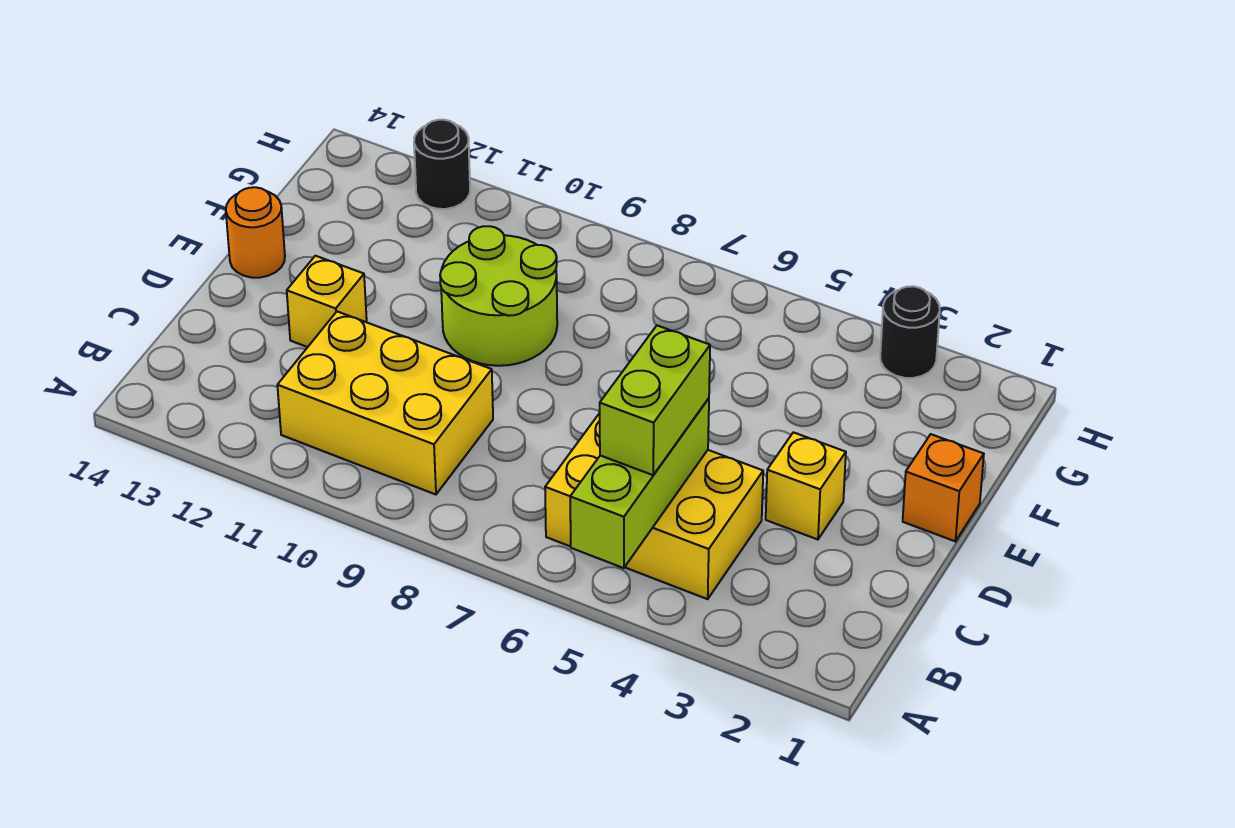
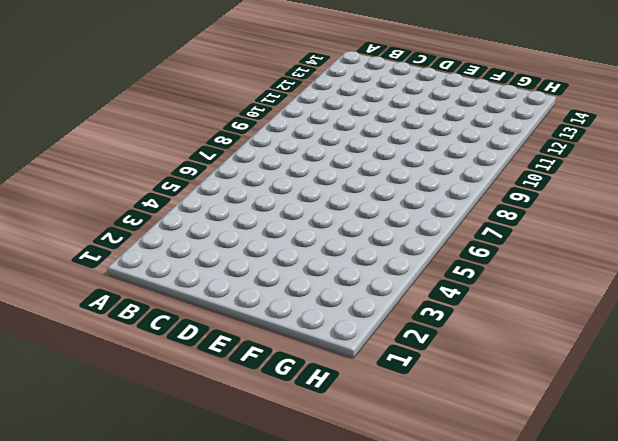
none -> yellow brick B4:C6 level 1
none -> yellow brick B9:C11 level 1

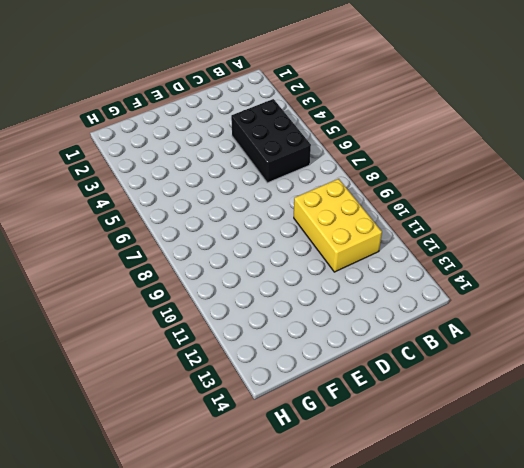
black brick B4:C6 level 1 -> yellow brick B4:C6 level 1
none -> yellow brick D3 level 1
none -> yellow brick D12 level 1

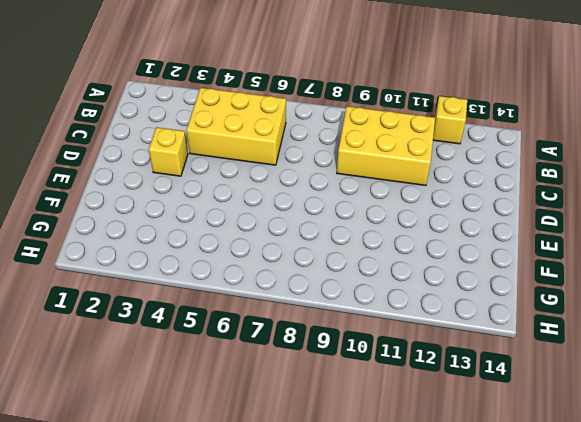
yellow brick A12 level 1 -> yellow brick D12 level 1
none -> orange brick E1 level 1
none -> lime round brick E9:F10 level 1

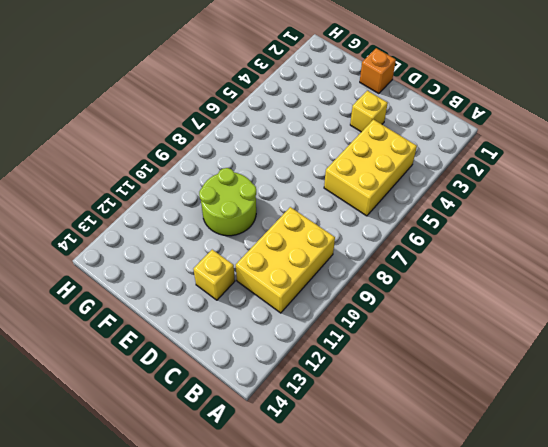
none -> orange round brick E14 level 1
none -> black round brick H3 level 1

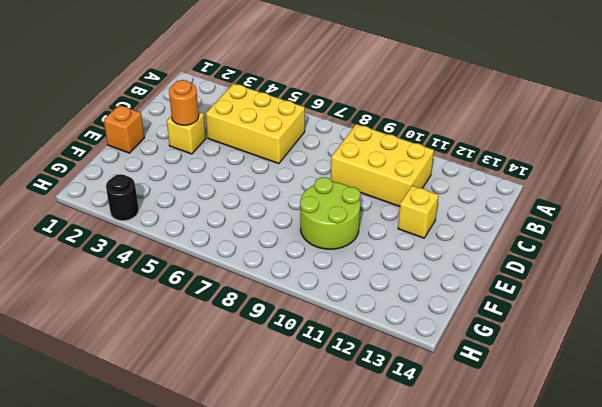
orange round brick D3 level 2 -> orange round brick E14 level 1
none -> black round brick H12 level 1
none -> lime brick A5:C5 level 2

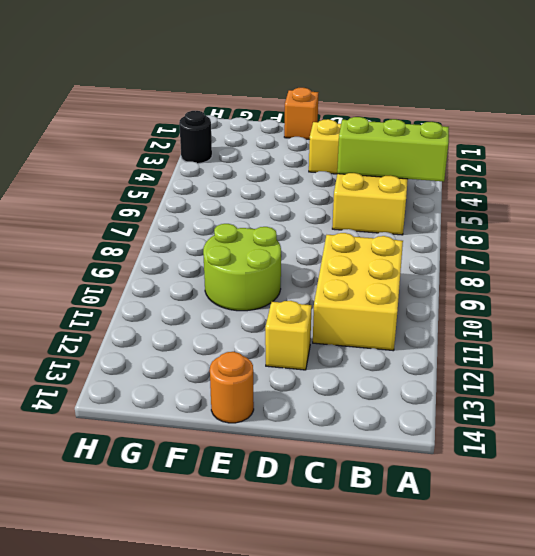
none -> black round brick H12 level 1
none -> lime brick B5:C5 level 3

